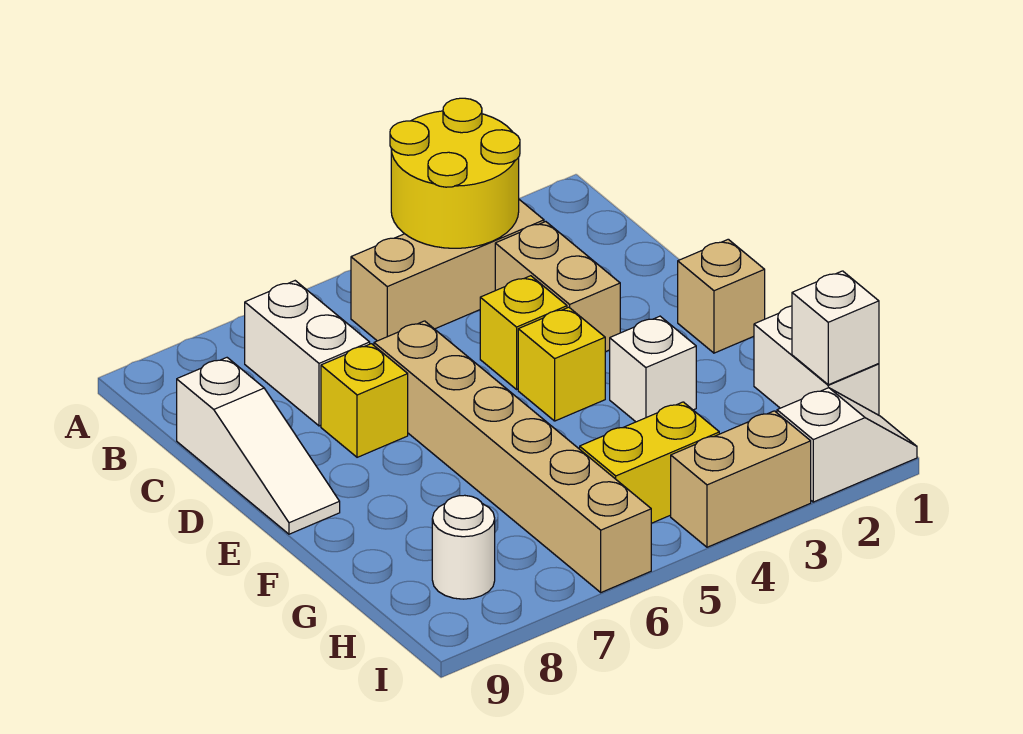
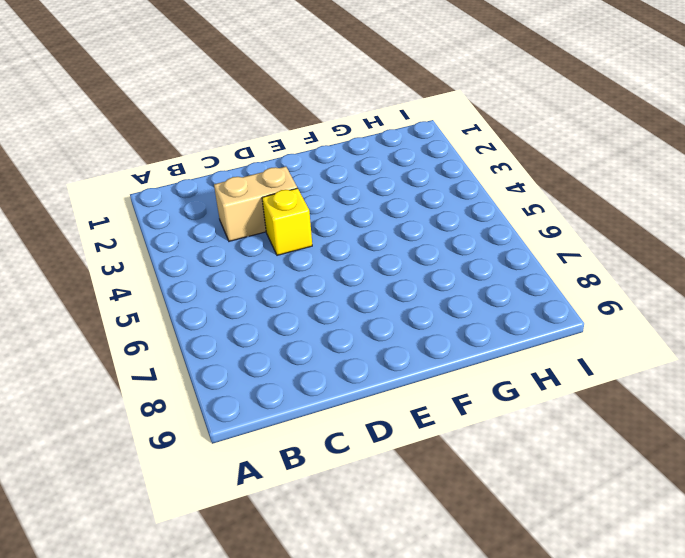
none -> tan brick B3:B5 level 1
none -> white brick B7:C7 level 1
none -> white slope C9:E9 level 1 top C

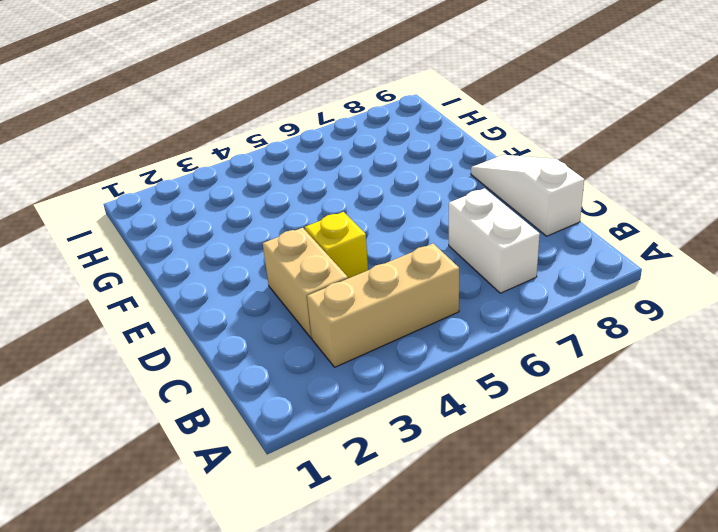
none -> tan brick D6:I6 level 1
none -> yellow brick D7 level 1
none -> tan brick E1 level 1

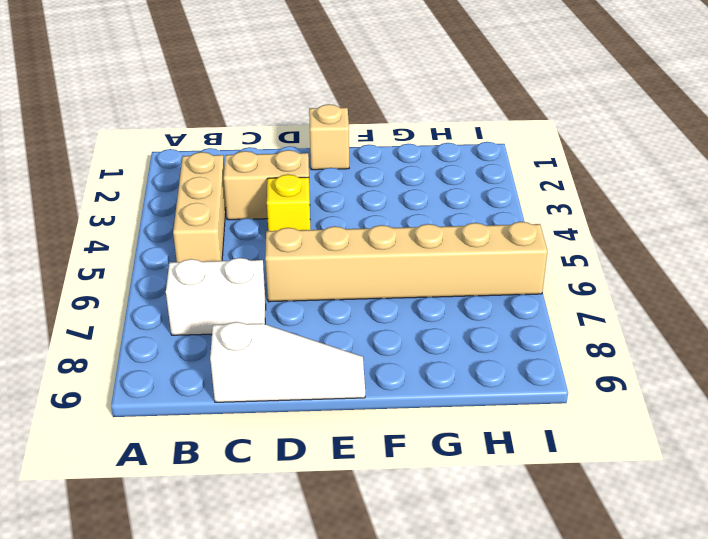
none -> yellow brick D7 level 1
none -> yellow brick E4 level 1
none -> white brick F3 level 1

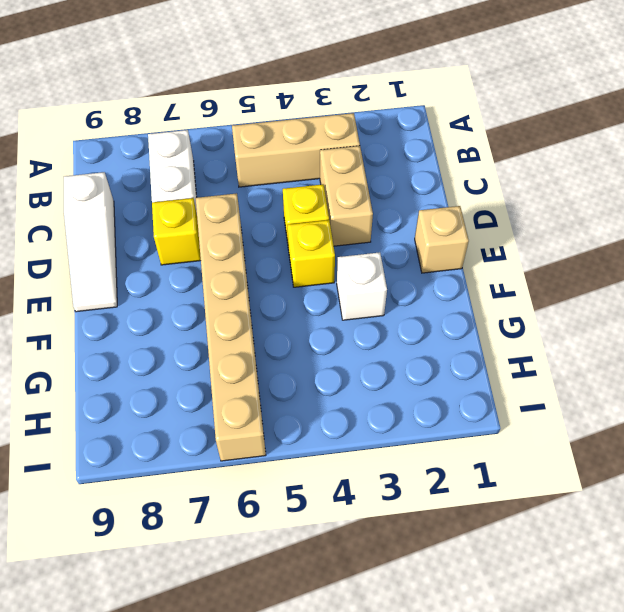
none -> white brick G1:H1 level 1
none -> yellow brick H4:H5 level 1
none -> white round brick H8 level 1

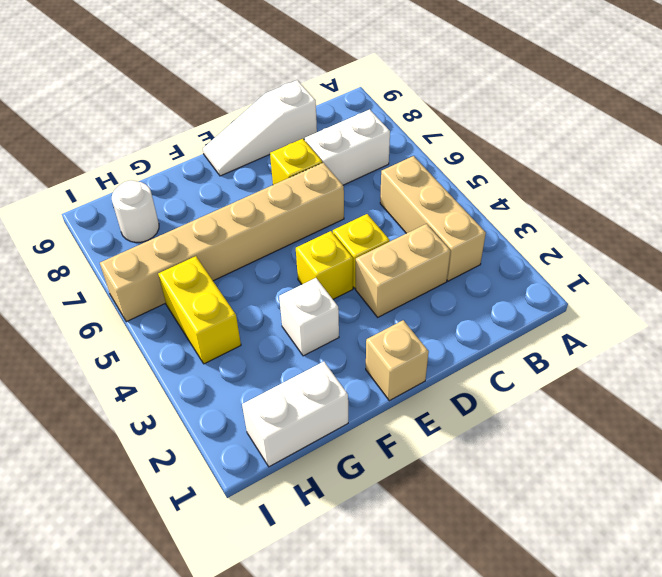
none -> white slope I1:I2 level 1 top 2
none -> tan brick I3:I4 level 1
none -> yellow round brick A3:B4 level 2

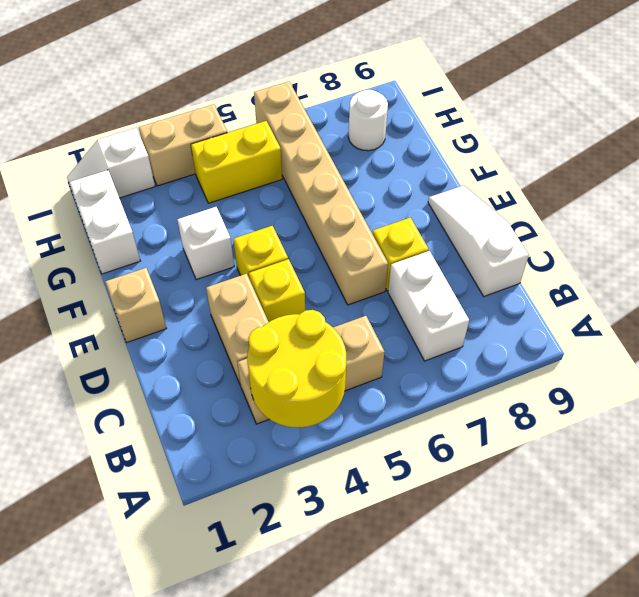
none -> white brick H1 level 2

